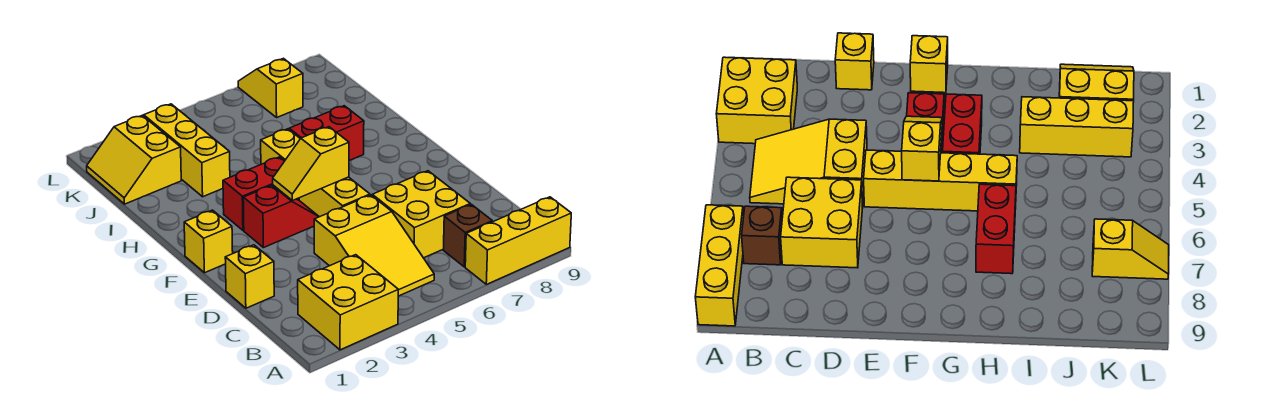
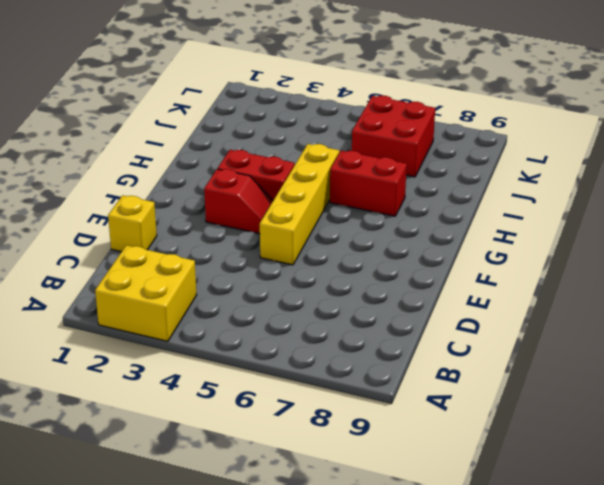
red brick J6:K7 level 1 -> yellow slope K7:L7 level 1 top K
none -> yellow brick A7:A9 level 1
none -> yellow slope B4:D5 level 1 top D
none -> brown brick B7 level 1

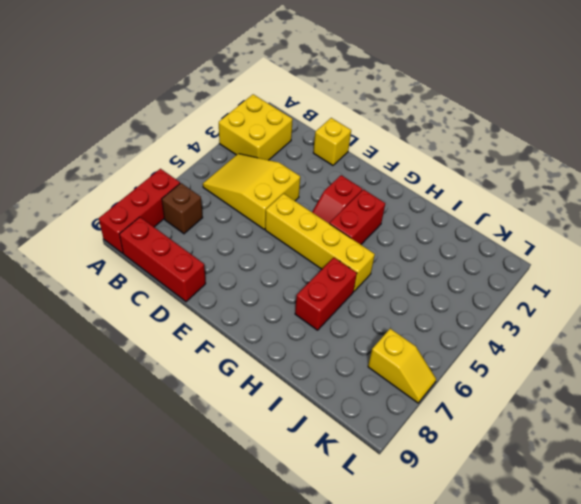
red brick A7:A9 level 1 -> yellow brick A7:A9 level 1
red brick B9:D9 level 1 -> none
none -> yellow brick C6:D7 level 1
none -> yellow brick F1 level 1
none -> yellow brick I3:K3 level 1

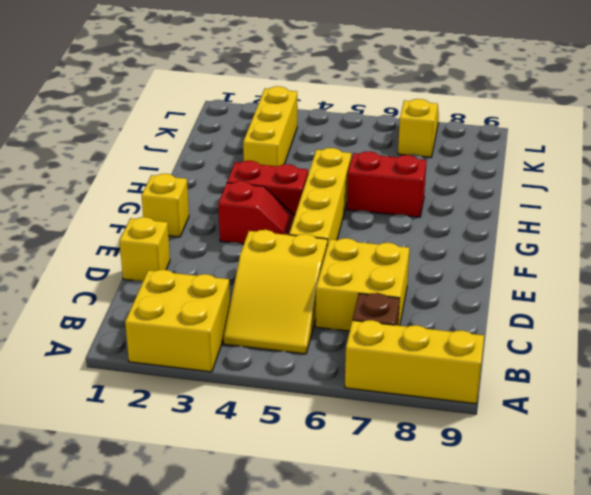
none -> yellow slope J1:K2 level 1 top 2
none -> yellow slope F4:F5 level 2 top 5

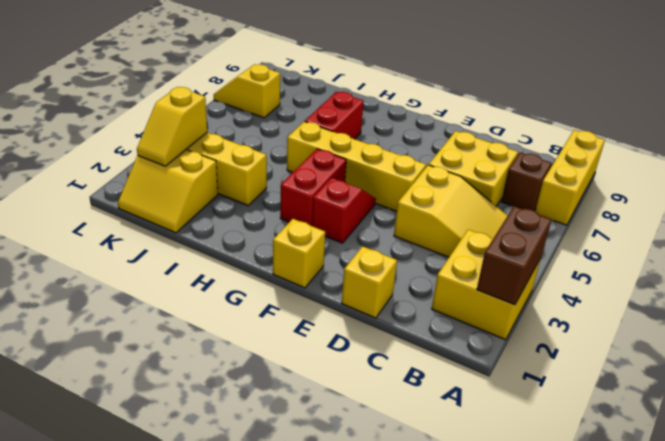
brown brick A2:A3 level 2 -> none
yellow slope K2:K3 level 2 top 3 -> yellow slope F4:F5 level 2 top 5

